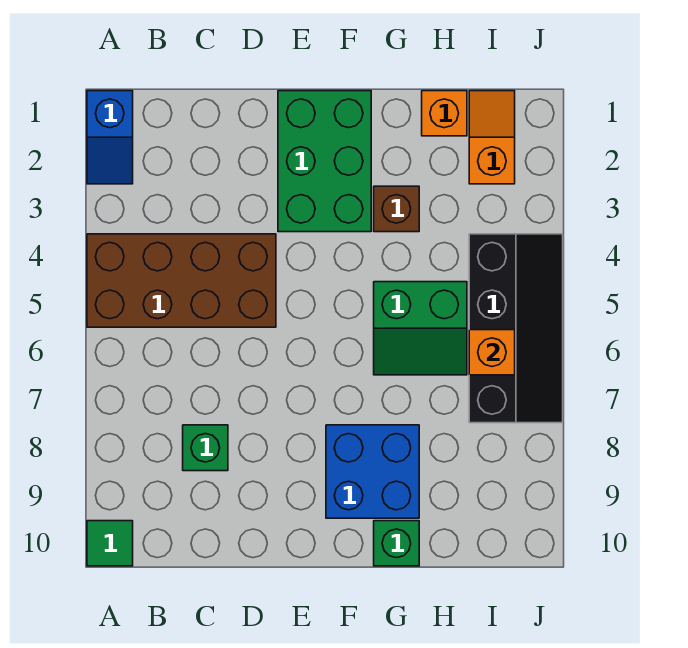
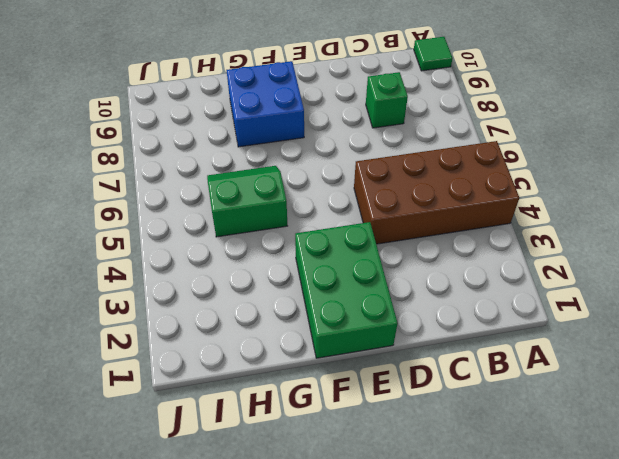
none -> blue slope A1:A2 level 1 top 1
none -> brown brick G3 level 1
none -> green brick G10 level 1

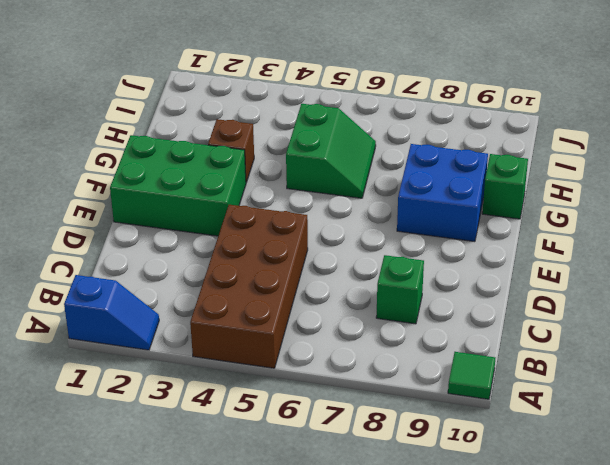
none -> orange brick H1 level 1
none -> orange slope I1:I2 level 1 top 2
none -> black slope I4:J7 level 1 top I

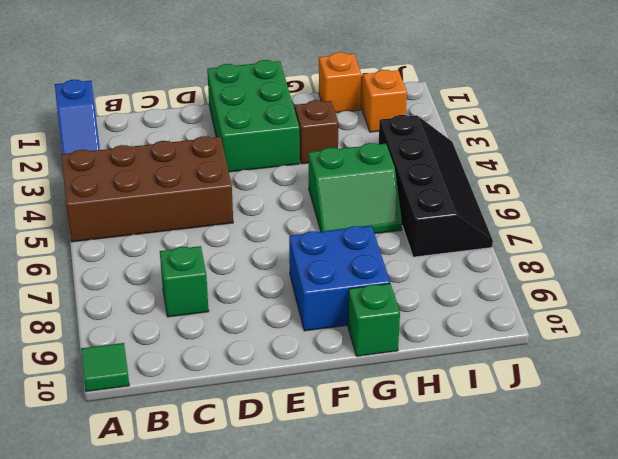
none -> orange brick I6 level 2

